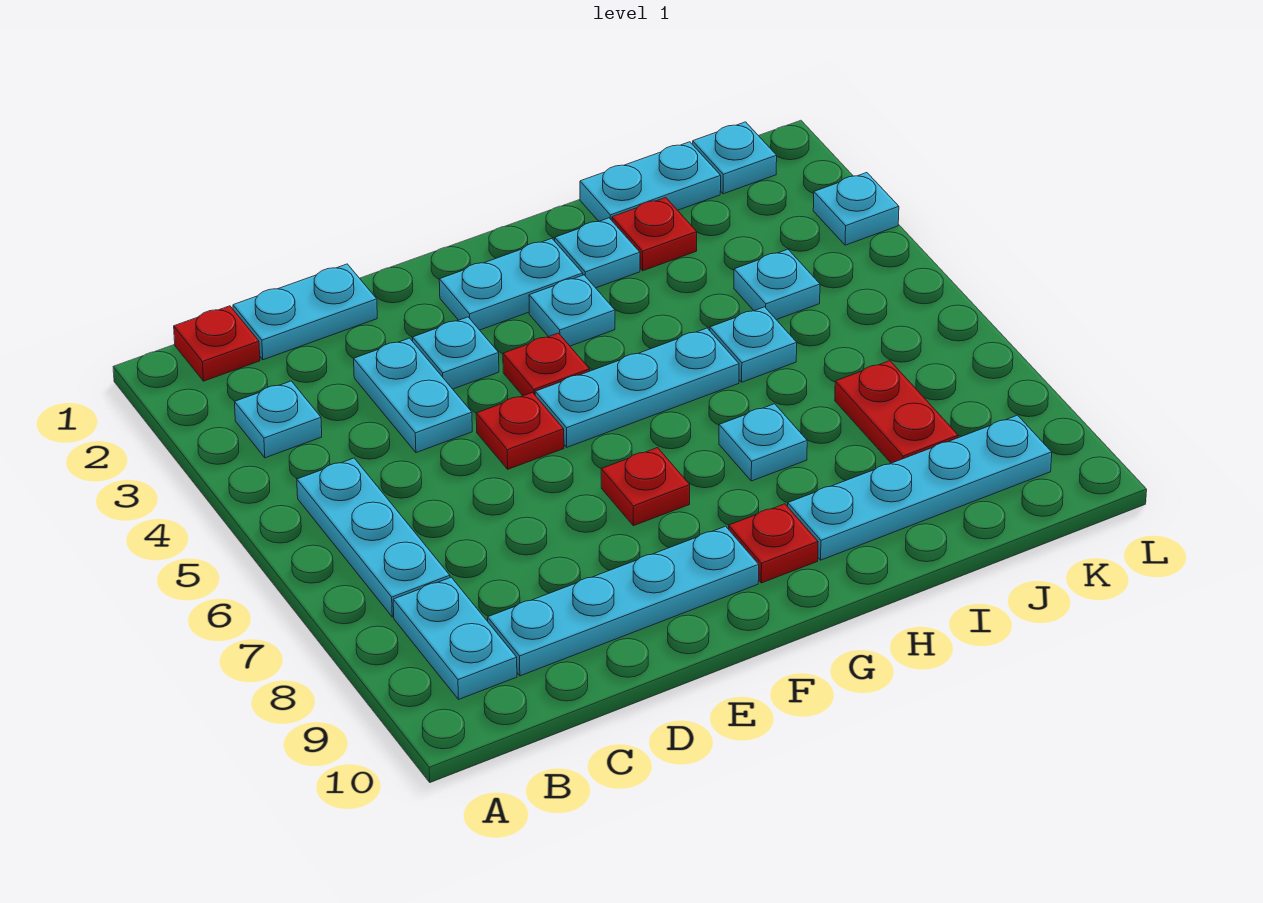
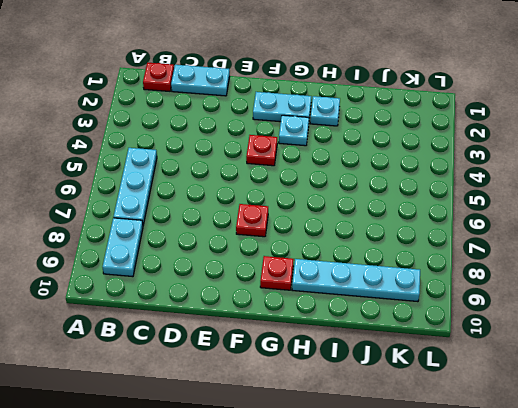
none -> cyan plate B3 level 1
none -> cyan plate C9:F9 level 1
none -> cyan plate D3:D4 level 1

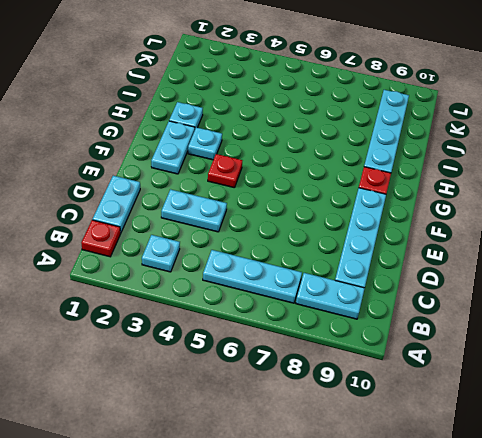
none -> cyan plate E3 level 1
none -> red plate E5 level 1
none -> cyan plate F5:H5 level 1

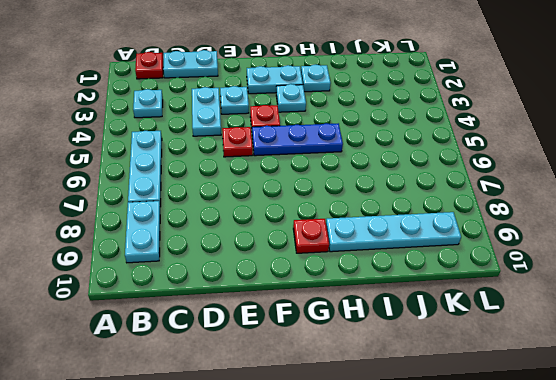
blue plate F5:H5 level 1 -> cyan plate F5:H5 level 1
none -> cyan plate C9:F9 level 1
none -> red plate F7 level 1
none -> cyan plate H7 level 1

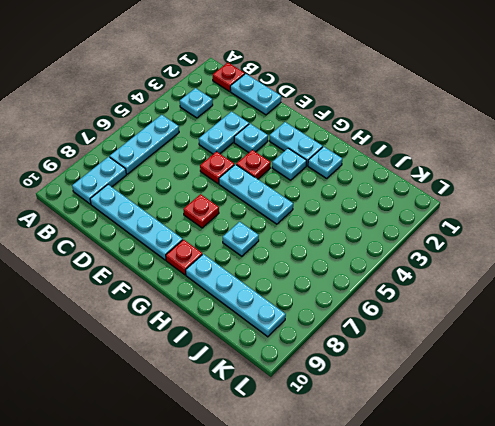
none -> cyan plate I1:J1 level 1
none -> red plate I2 level 1
none -> cyan plate I5 level 1

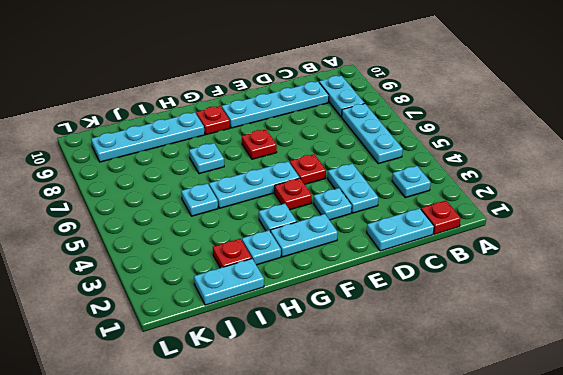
none -> cyan plate J4 level 1
none -> red plate J7:J8 level 1
none -> cyan plate K1 level 1

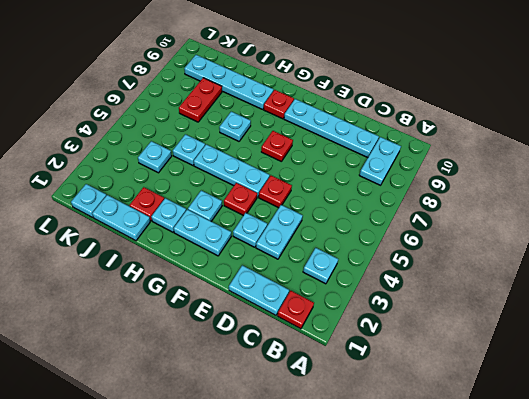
none -> cyan plate B5:B7 level 1
none -> cyan plate L3 level 1

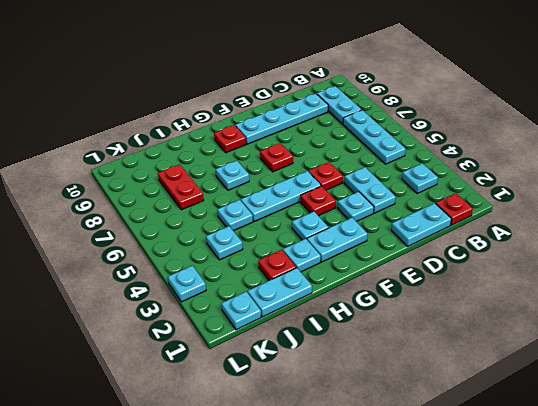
none -> cyan plate H9:K9 level 1

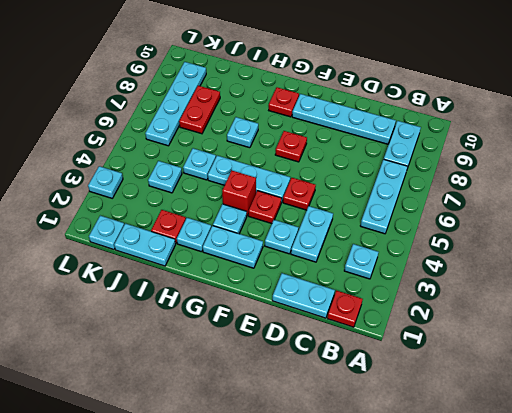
red brick G4 level 1 -> none
cyan plate K6:K9 level 1 -> cyan plate H9:K9 level 1

